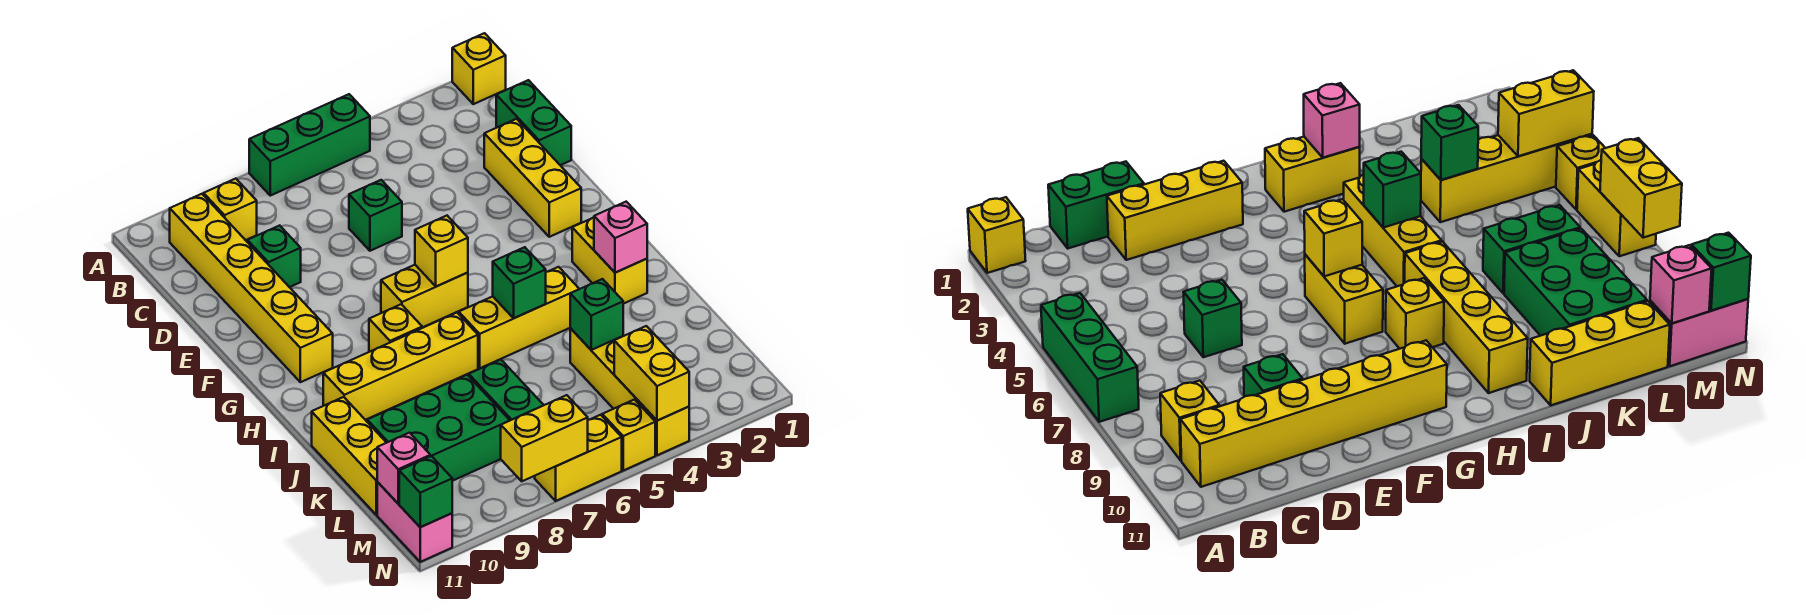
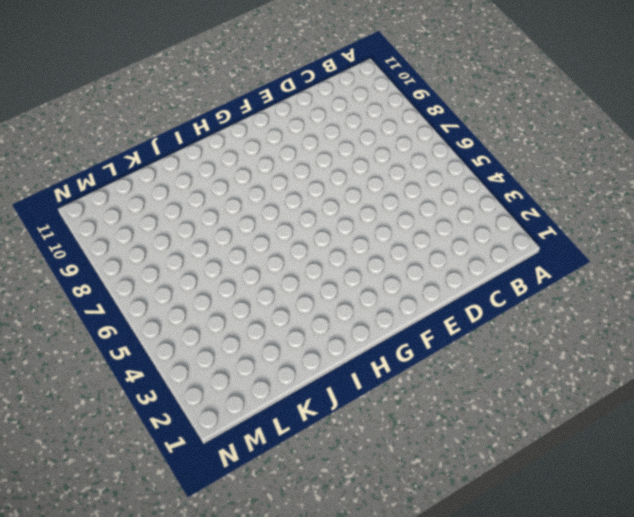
none -> yellow brick A1 level 1
none -> green brick A5:A7 level 1
none -> yellow brick B9 level 1

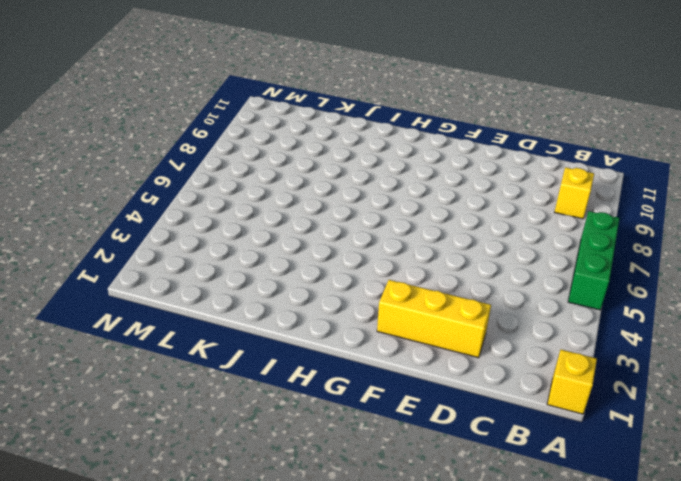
none -> yellow brick B10:G10 level 1
none -> green brick C1:D1 level 1
none -> green brick D6 level 1

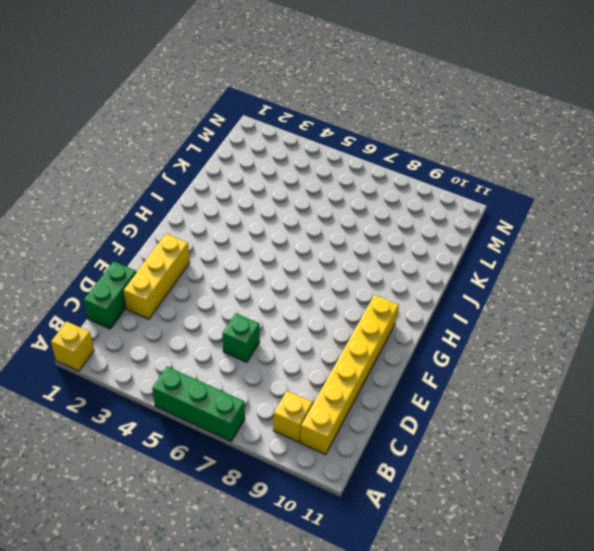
none -> green brick D9 level 1
none -> yellow brick G6:G7 level 1
none -> yellow brick H2:I2 level 1

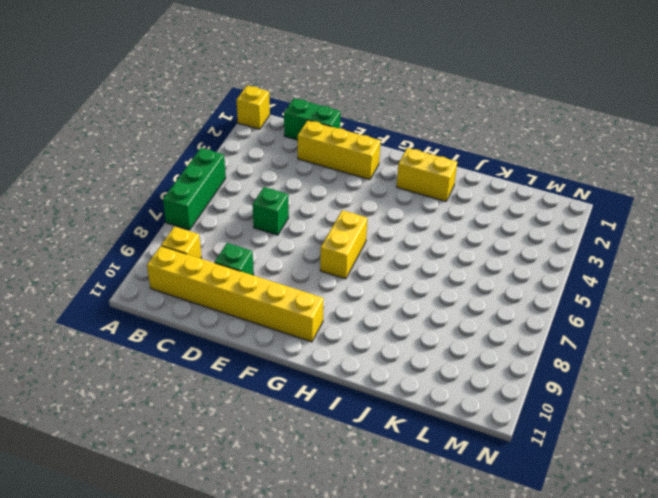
none -> yellow brick H8 level 1
none -> yellow brick I4:I6 level 1
none -> yellow brick I7:I10 level 1

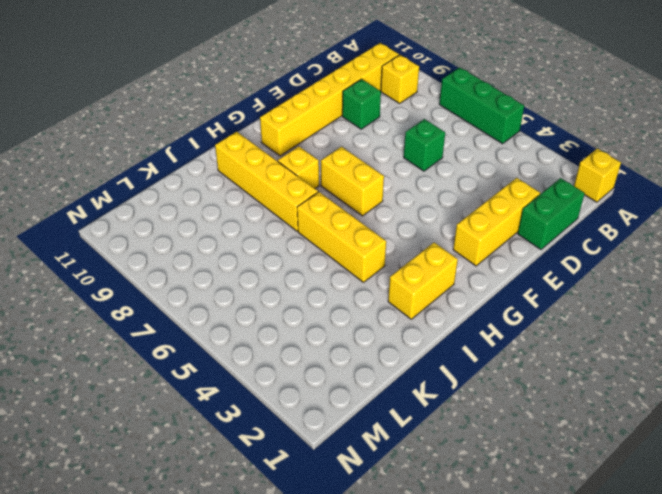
none -> yellow brick J11:L11 level 1
none -> yellow brick K4:N4 level 1
none -> green brick K7:L7 level 1

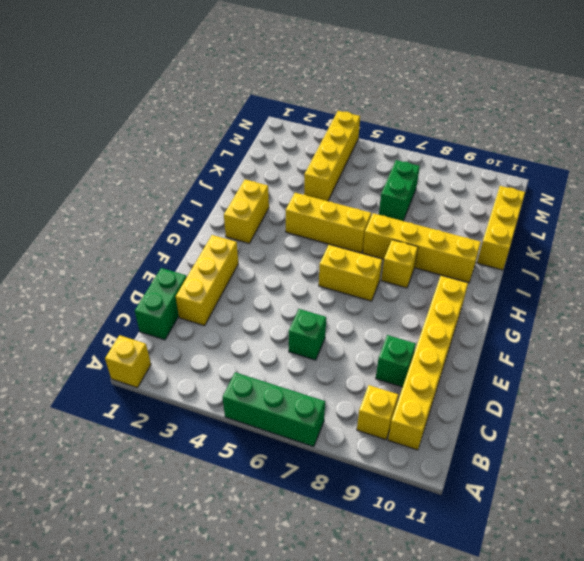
none -> green brick K8:L10 level 1
none -> pink brick M11:N11 level 1
none -> yellow brick N5 level 1

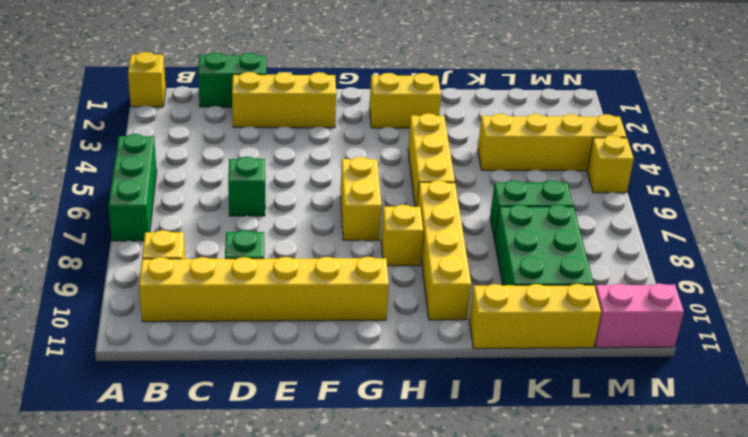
none -> yellow brick N6:N7 level 1
none -> yellow brick G6 level 2
none -> pink brick I2 level 2

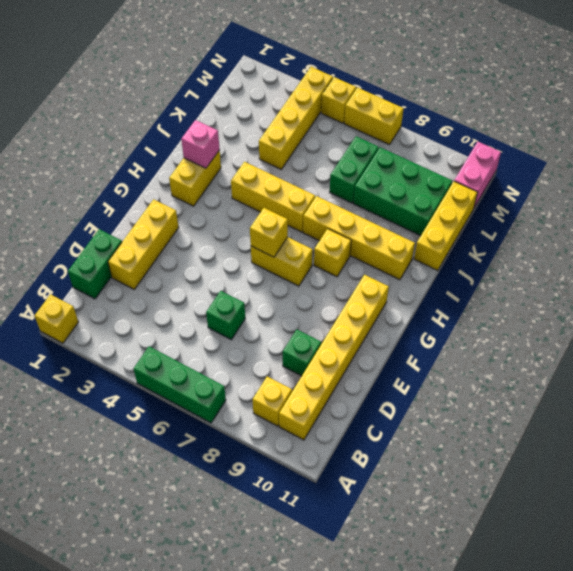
none -> green brick I5 level 2
none -> green brick K4 level 2
none -> yellow brick M4:N4 level 2

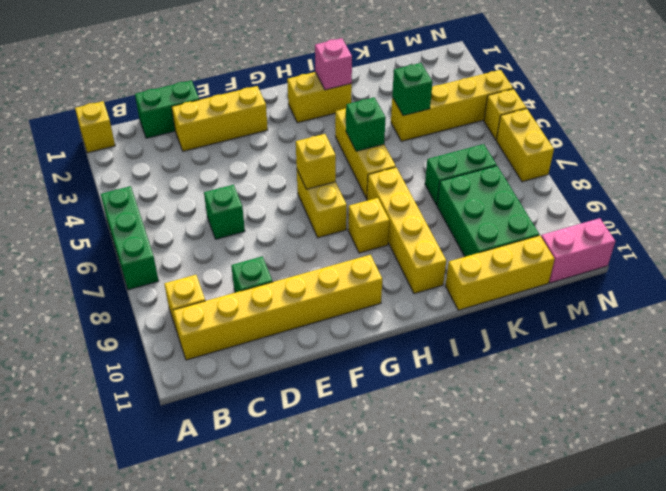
none -> yellow brick M4:N4 level 2
none -> pink brick M11 level 2
none -> yellow brick N7:N8 level 2

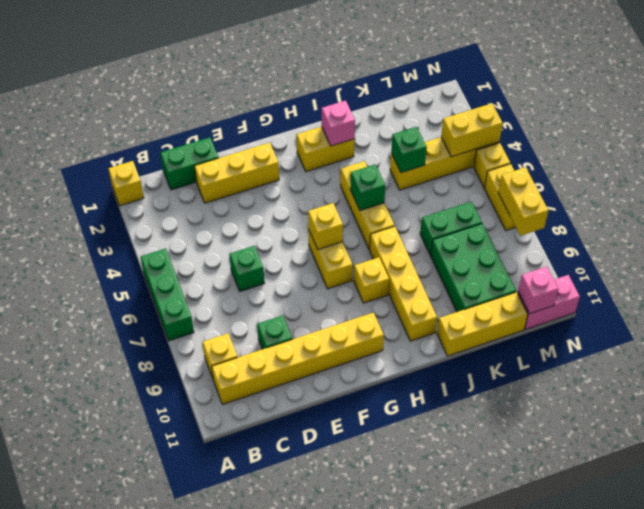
none -> green brick N11 level 2

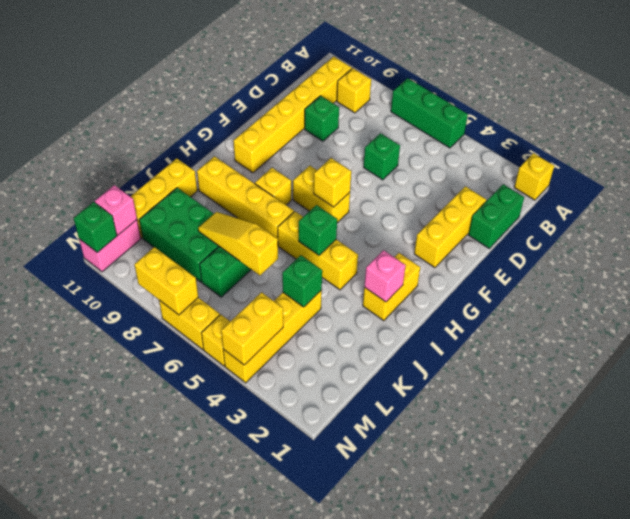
yellow slope K6:K8 level 2 top 6 -> none

